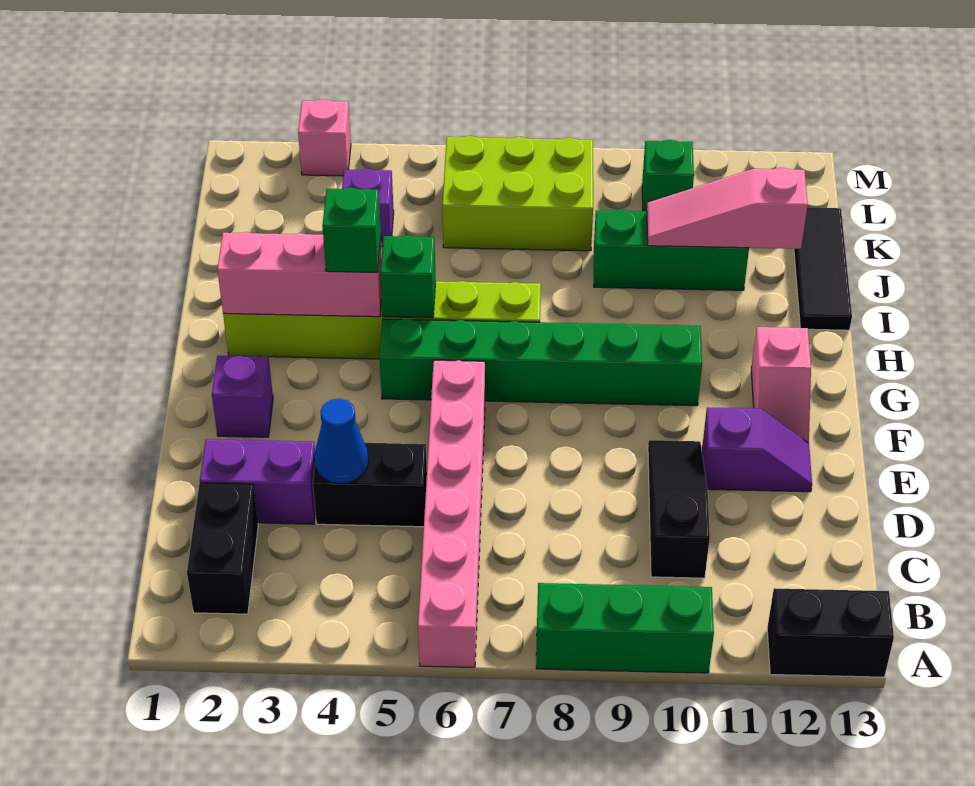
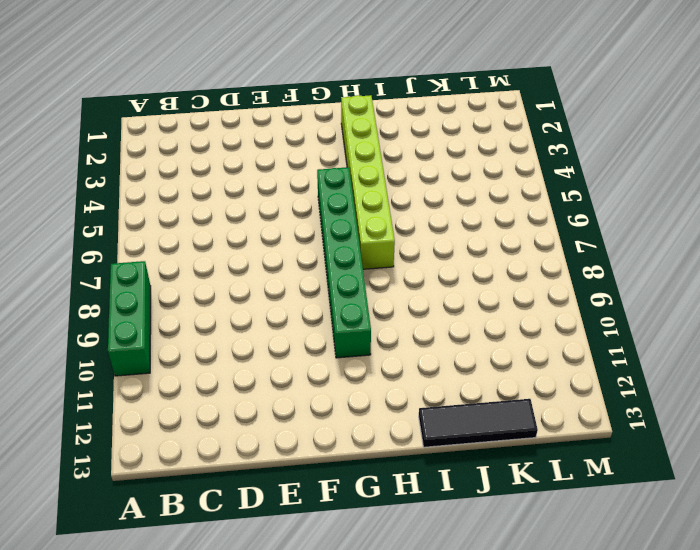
none -> pink brick A6:F6 level 1
none -> black brick A12:A13 level 1
none -> black brick B2:C2 level 1

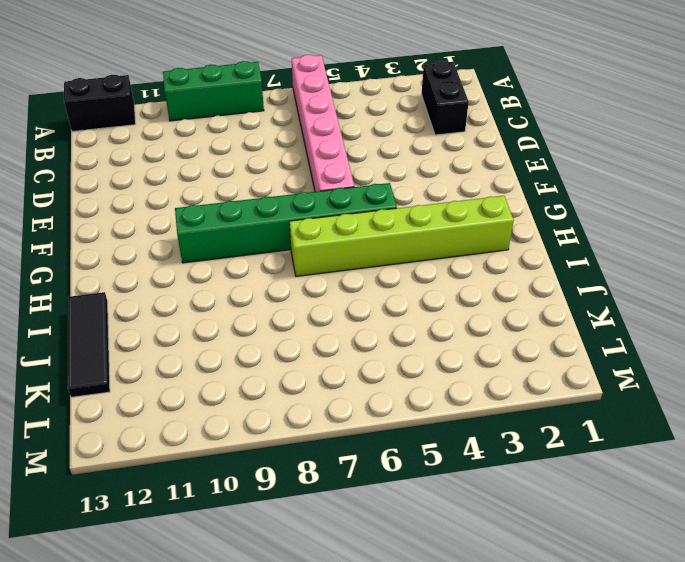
none -> black slope C10:E10 level 1 top C
none -> purple brick D2:D3 level 1
none -> black brick D4:D5 level 1

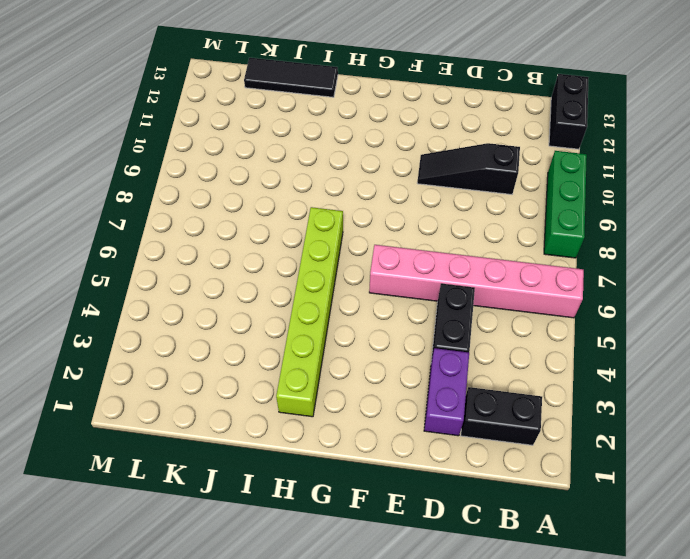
none -> purple slope E11:E12 level 1 top 11
none -> purple brick F2 level 1
none -> pink slope F12:G12 level 1 top G

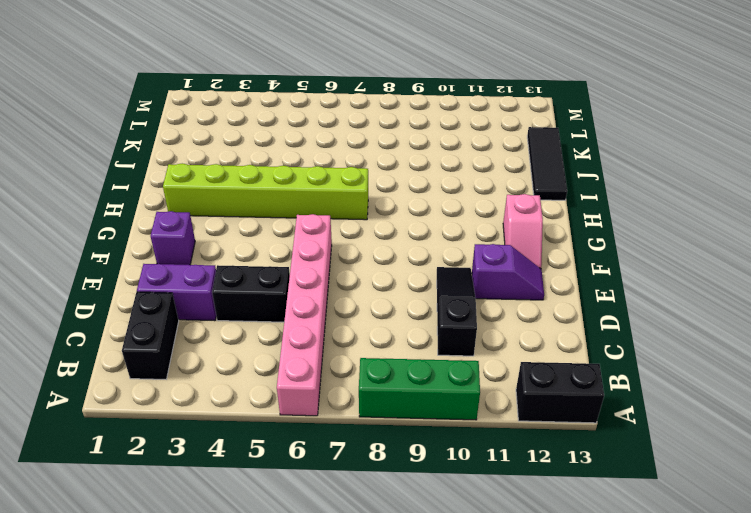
none -> green brick G5:G10 level 1
none -> green brick J9:J11 level 1
none -> purple brick K4 level 1

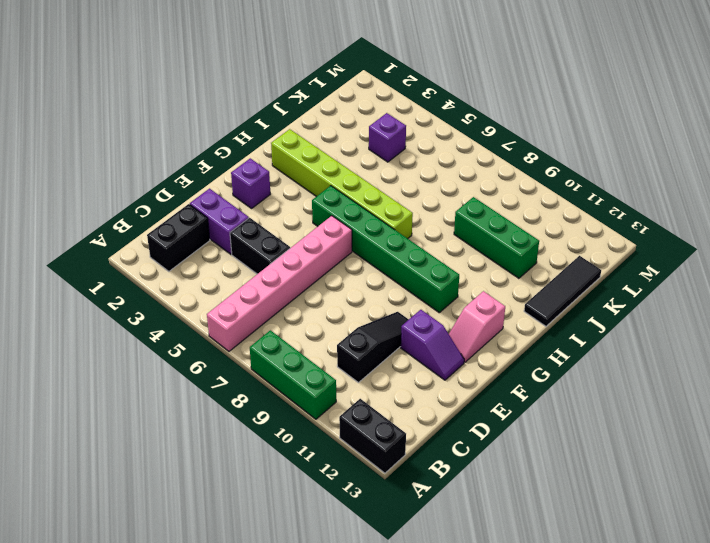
none -> lime brick K6:L8 level 1
none -> green brick L10 level 1
none -> pink brick M3 level 1

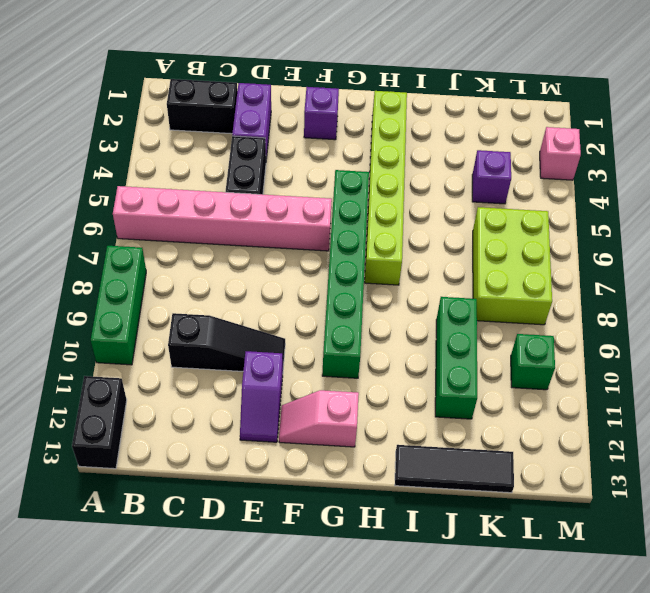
none -> blue cone D4 level 2
none -> pink brick H2:H4 level 2
none -> green brick H5 level 2

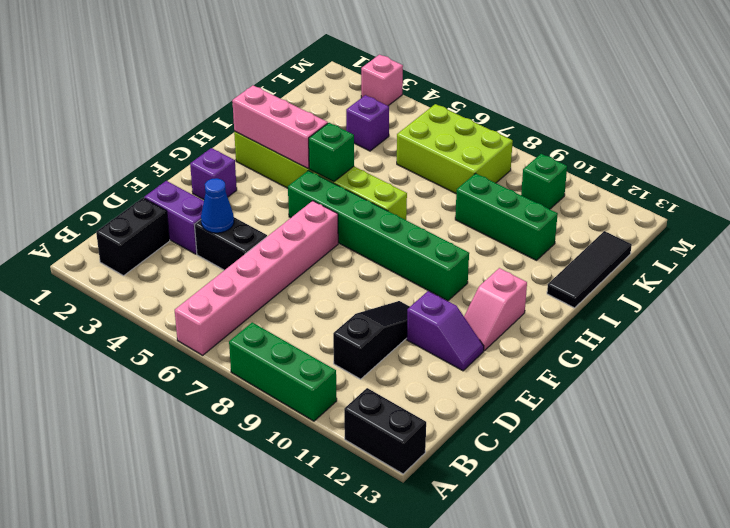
none -> pink slope J10:J12 level 2 top 12
none -> green brick H4 level 3

